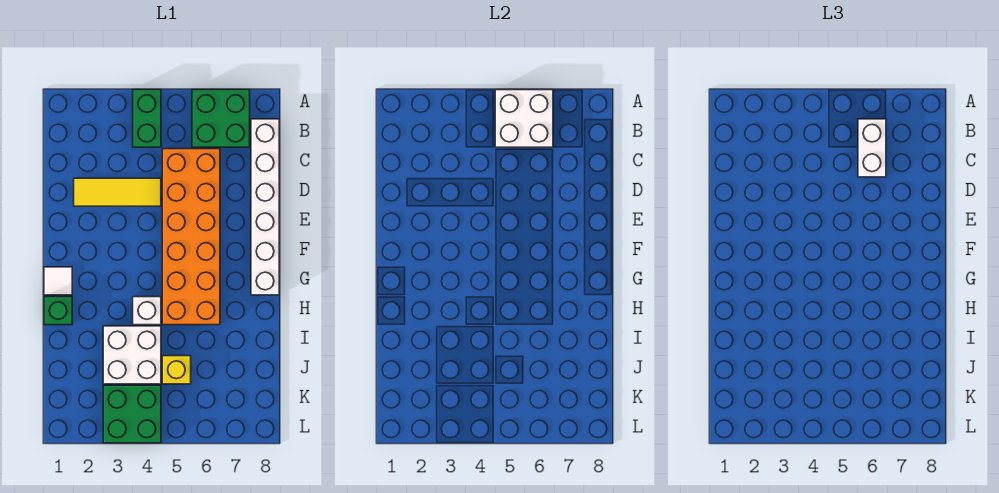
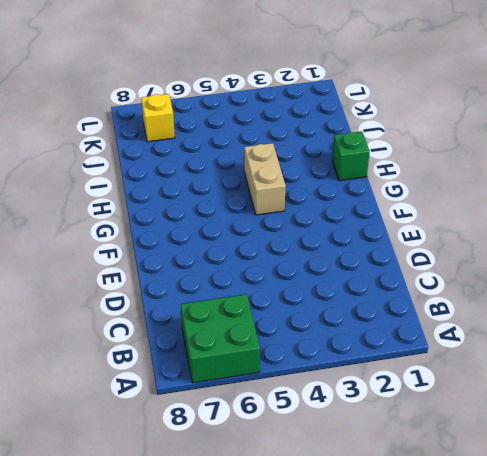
tan brick G4:H4 level 1 -> white brick H4 level 1
yellow brick K7 level 1 -> yellow brick J5 level 1
none -> green brick A4:B4 level 1
none -> white brick B8:G8 level 1
none -> orange brick C5:H6 level 1

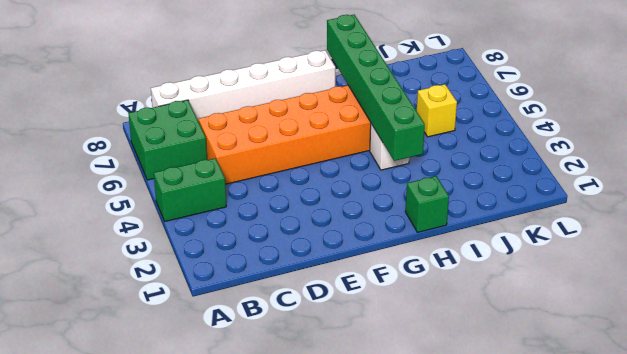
green brick H3:H8 level 2 -> none
none -> yellow tile D2:D4 level 1
none -> white tile G1 level 1
none -> white brick I3:J4 level 1

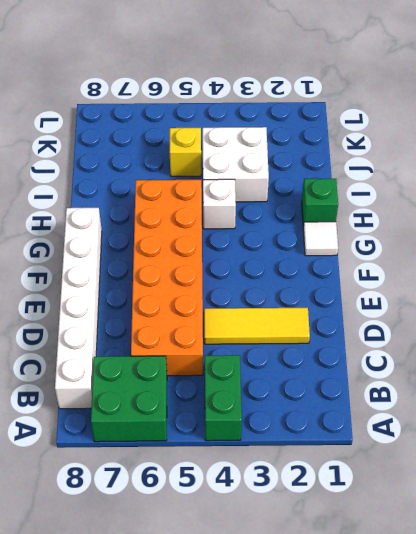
none -> green brick K3:L4 level 1
none -> white brick A5:B6 level 2
none -> white brick B6:C6 level 3

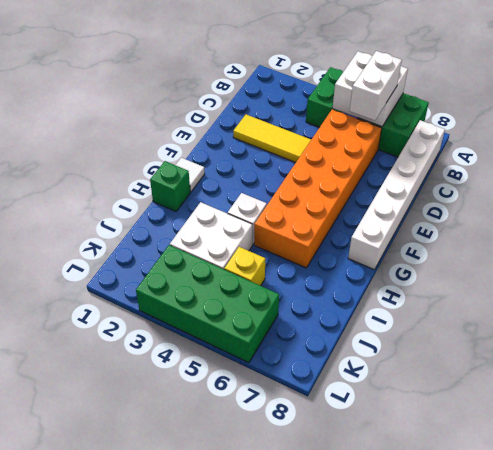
green brick K3:L6 level 1 -> green brick K3:L4 level 1

